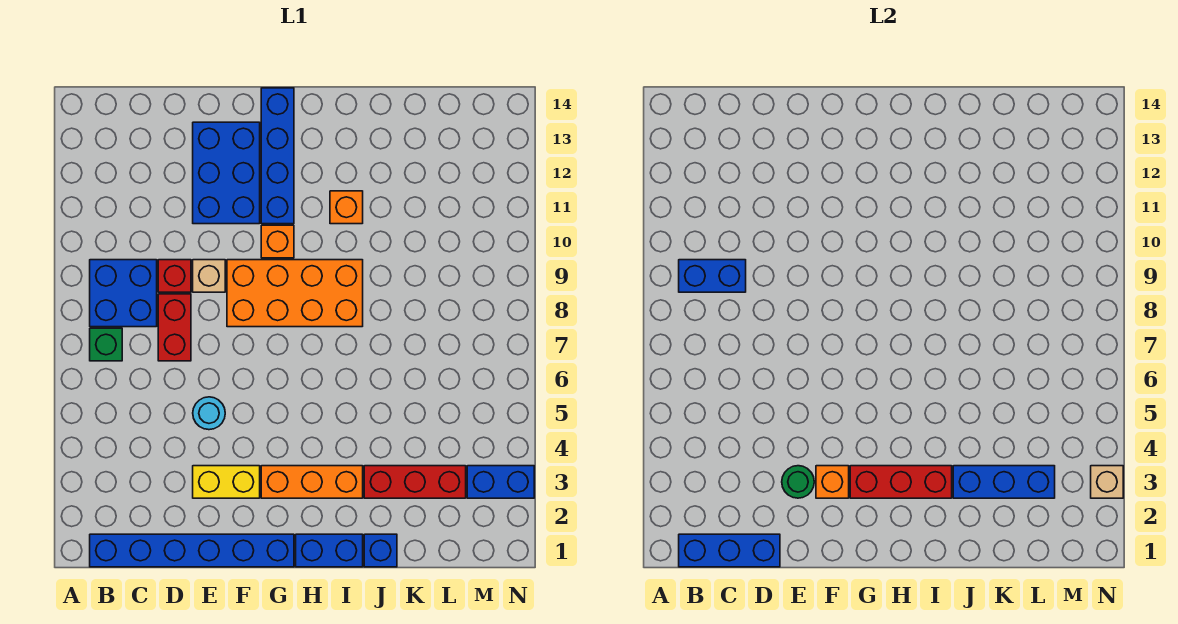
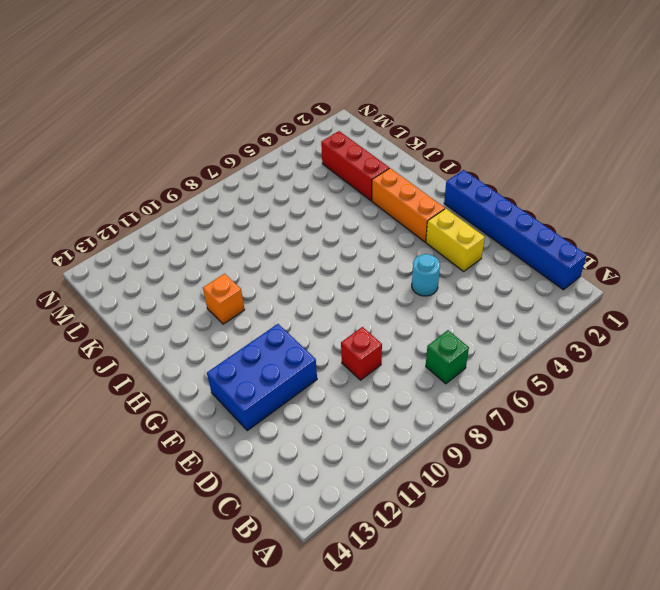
none -> blue brick B8:C9 level 1
none -> red brick D7:D8 level 1
none -> tan brick E9 level 1

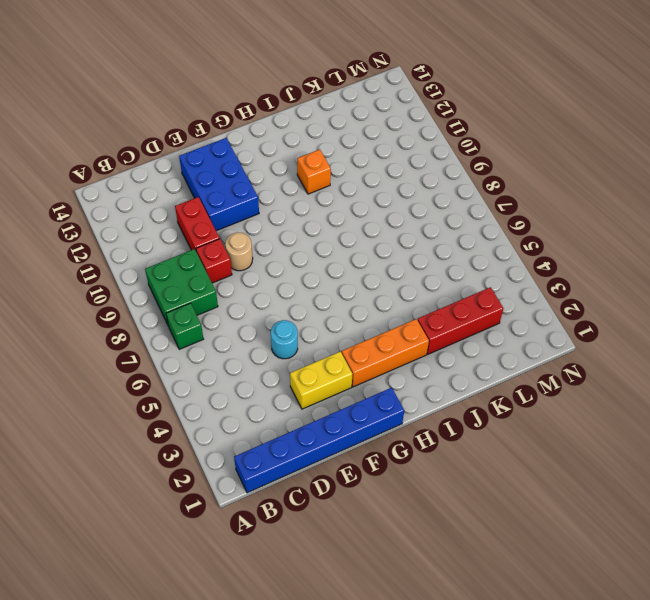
green brick B8:C9 level 1 -> blue brick B8:C9 level 1
red brick D10:D11 level 1 -> red brick D7:D8 level 1
tan round brick E9 level 1 -> tan brick E9 level 1
none -> orange brick F8:I9 level 1
none -> orange brick G10 level 1
none -> blue brick G11:G14 level 1

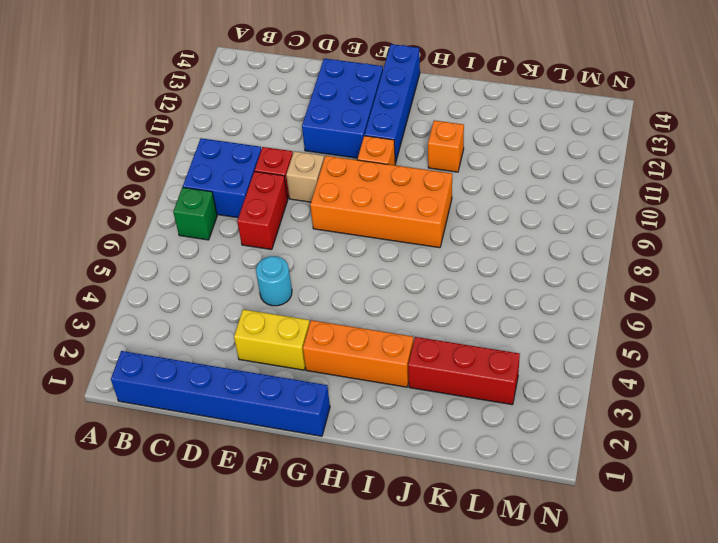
none -> blue brick H1:I1 level 1
none -> blue brick J1 level 1
none -> blue brick M3:N3 level 1

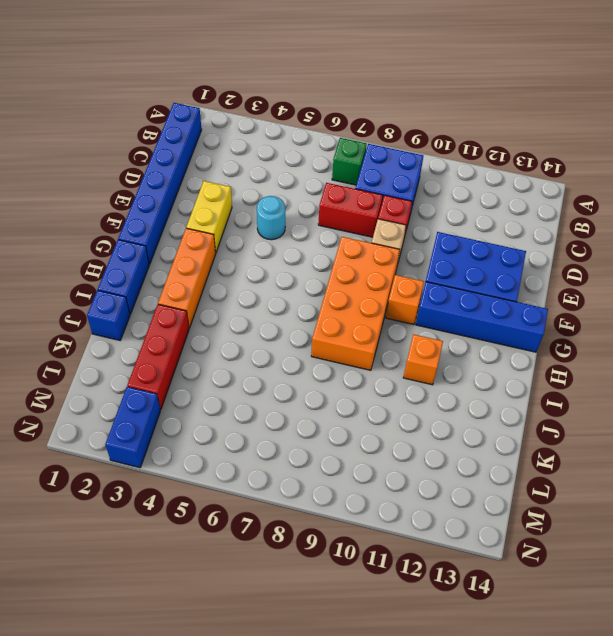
none -> blue brick B1:D1 level 2
none -> blue brick B9:C9 level 2
none -> green round brick E3 level 2

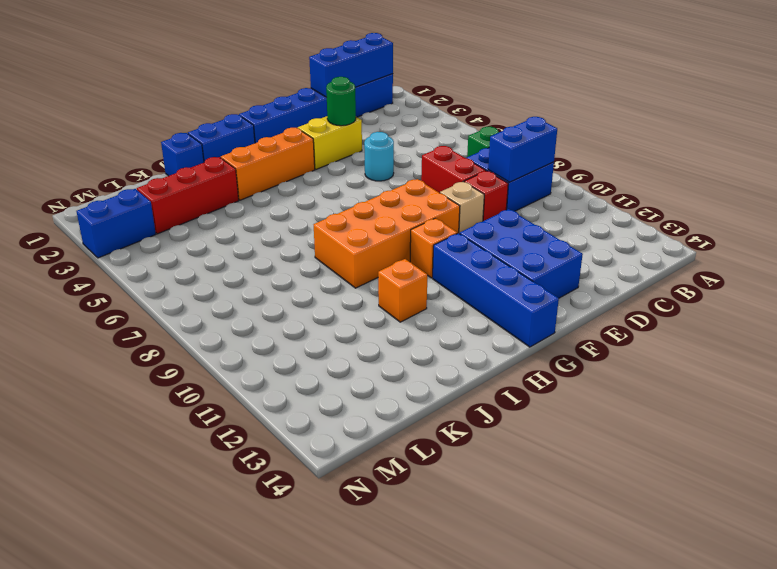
none -> orange brick F3 level 2
none -> red brick G3:I3 level 2
none -> blue brick J3:L3 level 2

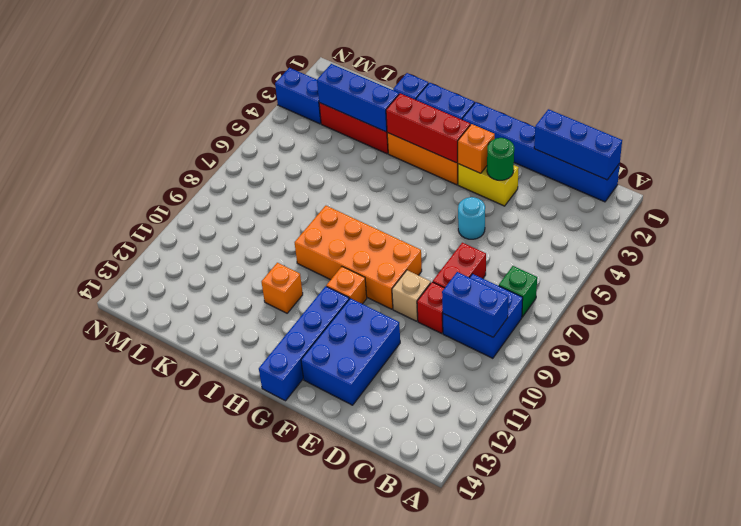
none -> tan brick N3 level 2

